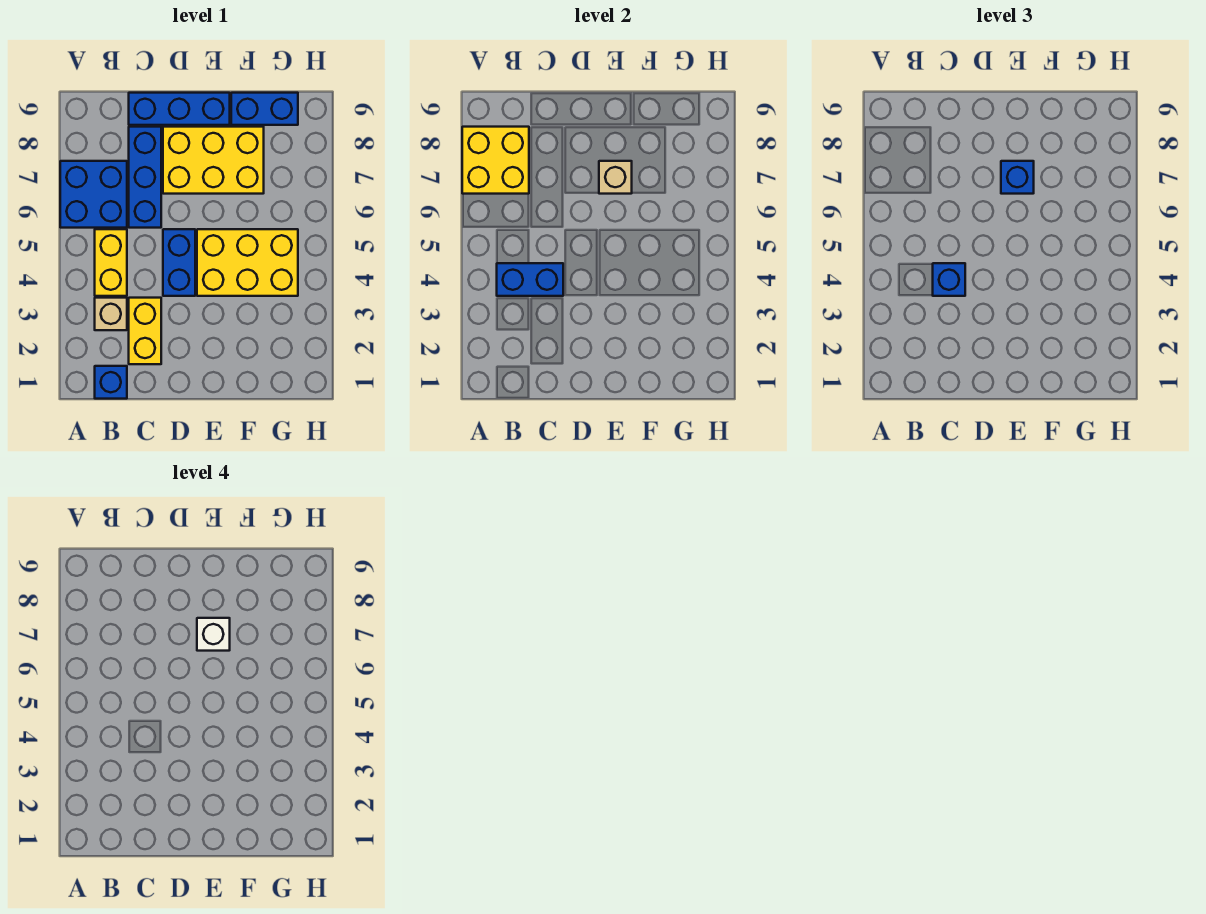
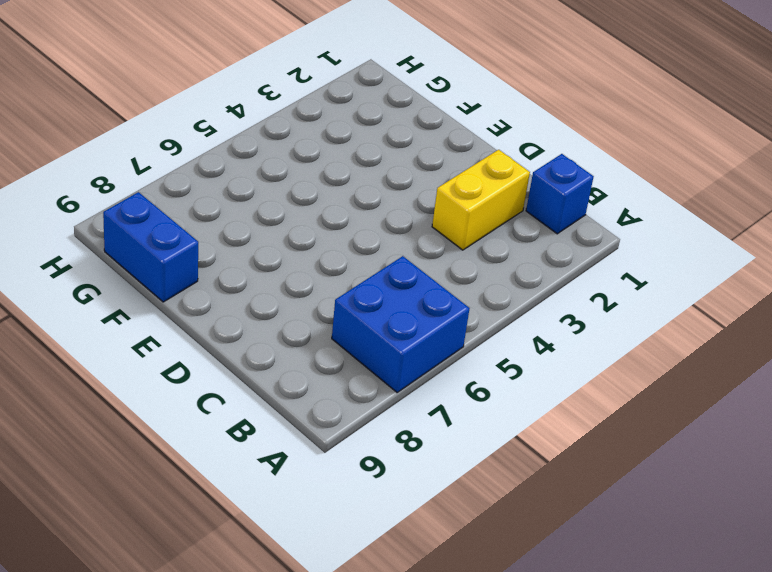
none -> tan brick B3 level 1
none -> yellow brick B4:B5 level 1
none -> blue brick C6:C8 level 1

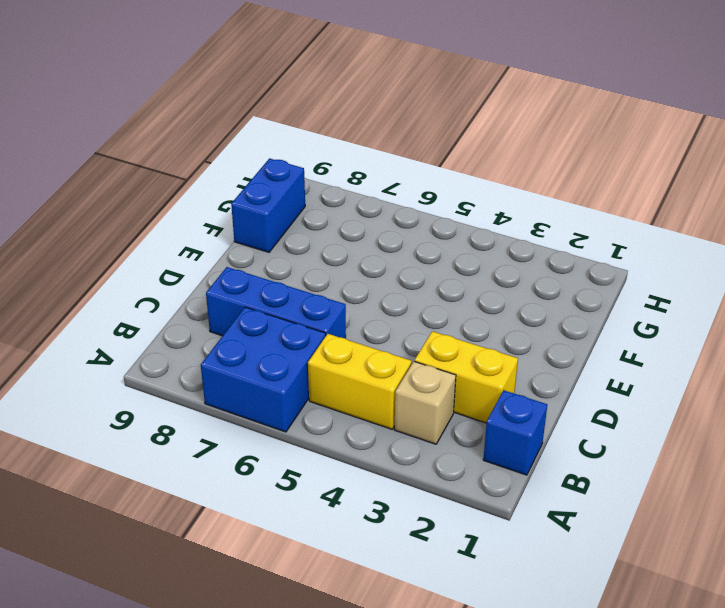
none -> blue brick C9:E9 level 1
none -> blue brick D4:D5 level 1
none -> yellow brick D7:F8 level 1

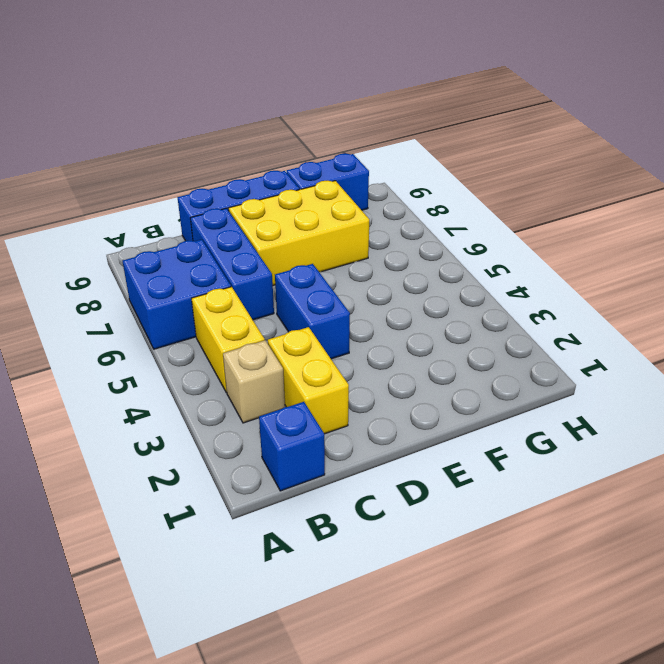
none -> yellow brick E4:G5 level 1
none -> yellow brick A7:B8 level 2
none -> blue brick B4:C4 level 2

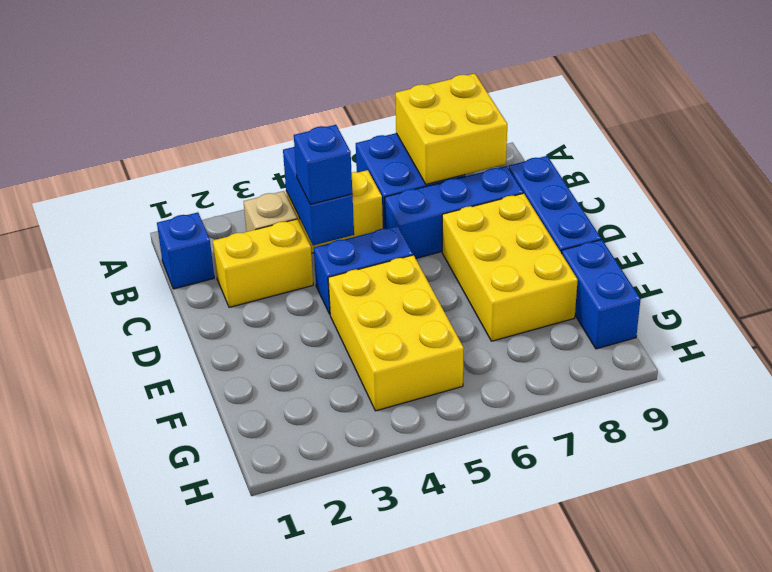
none -> tan brick E7 level 2
none -> blue brick E7 level 3
none -> white brick E7 level 4

